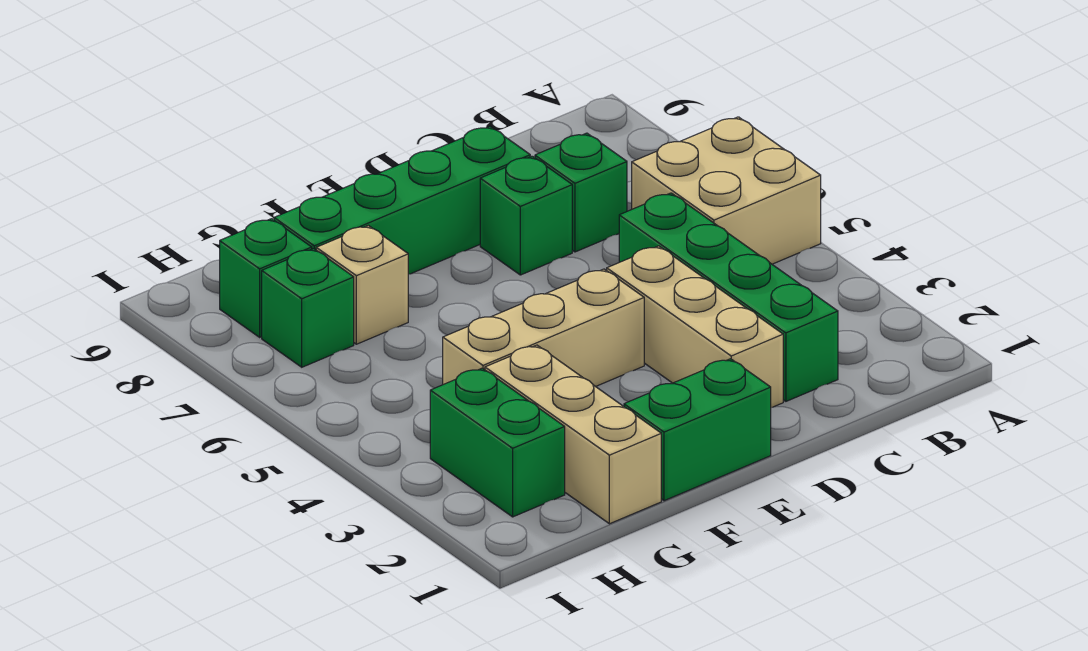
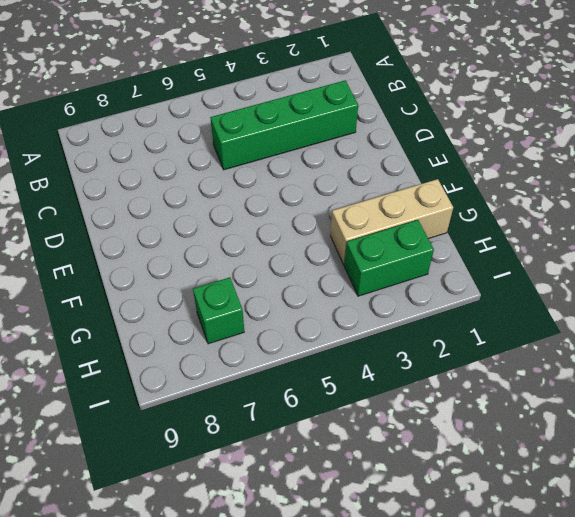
none -> tan brick A5:B6 level 1
none -> green brick C7 level 1
none -> tan brick D2:D4 level 1

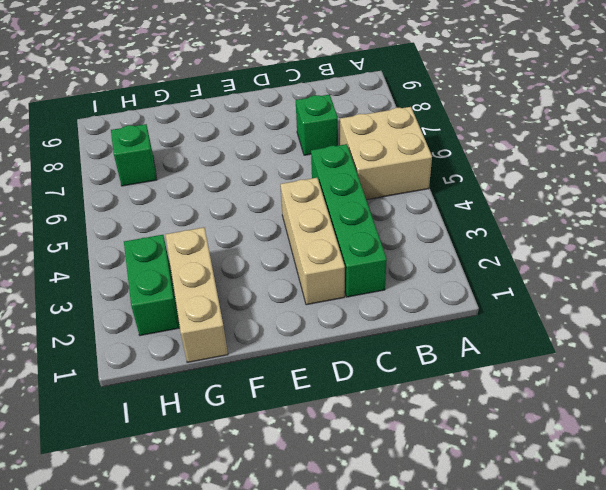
none -> green brick D7 level 1
none -> green brick D8:G8 level 1
none -> green brick E1:F1 level 1

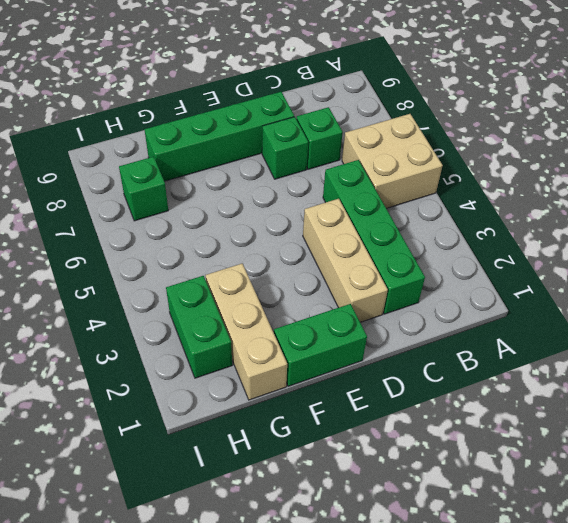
none -> tan brick E4:G4 level 1
none -> tan brick G7 level 1
none -> green brick H8 level 1

